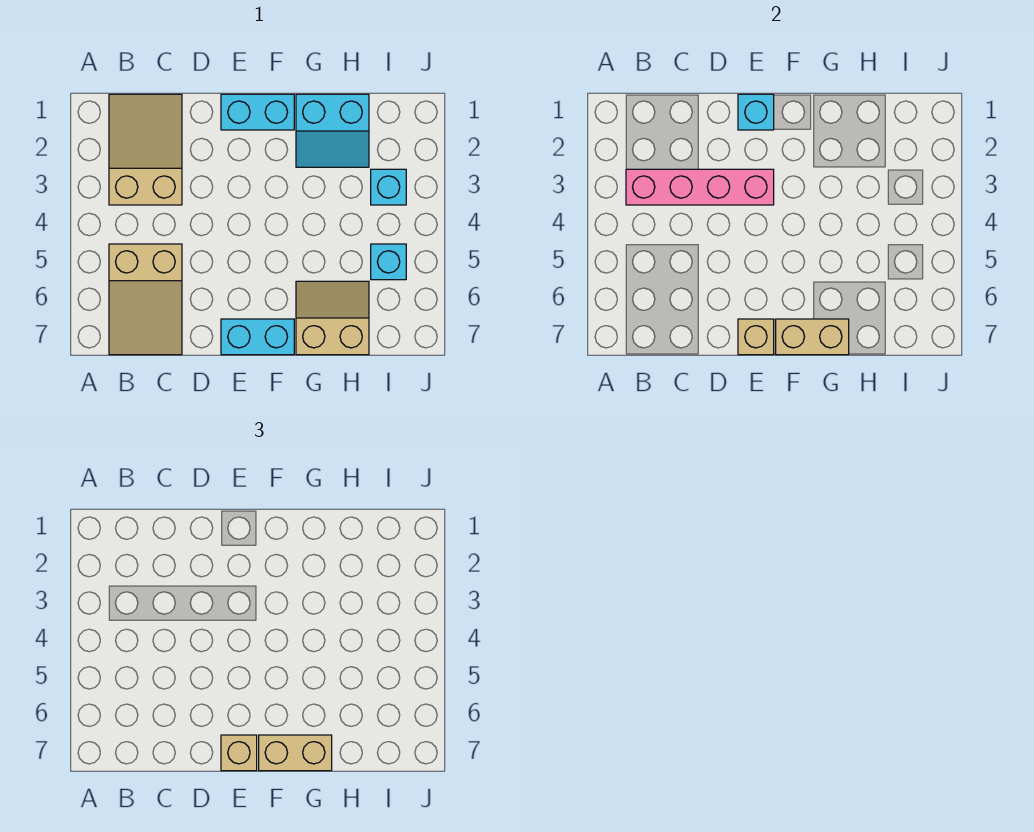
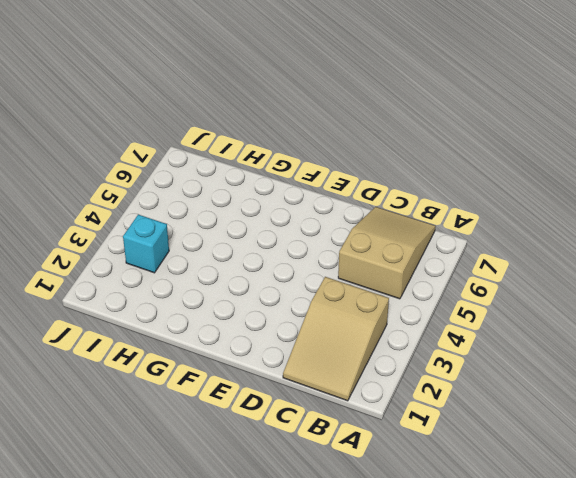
none -> cyan brick E1:F1 level 1
none -> cyan brick E7:F7 level 1
none -> cyan slope G1:H2 level 1 top 1

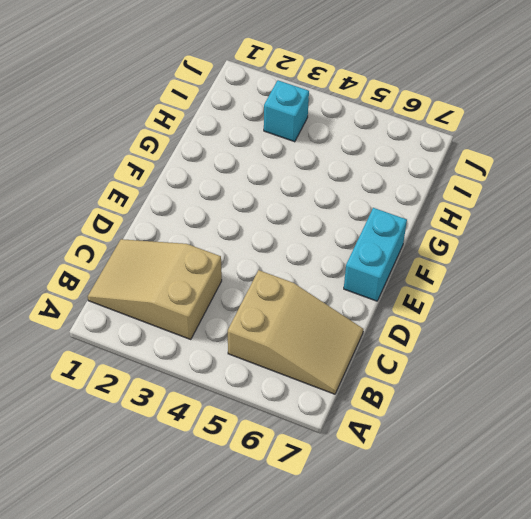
none -> cyan brick E1:F1 level 1
none -> cyan slope G1:H2 level 1 top 1
none -> tan slope G6:H7 level 1 top 7

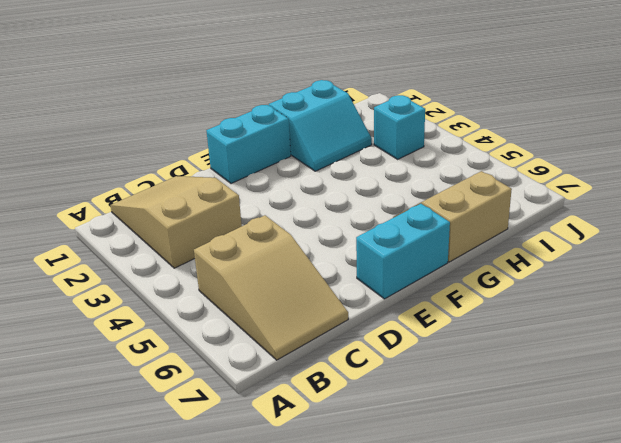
none -> cyan brick I5 level 1
none -> pink brick B3:E3 level 2
none -> cyan brick E1 level 2

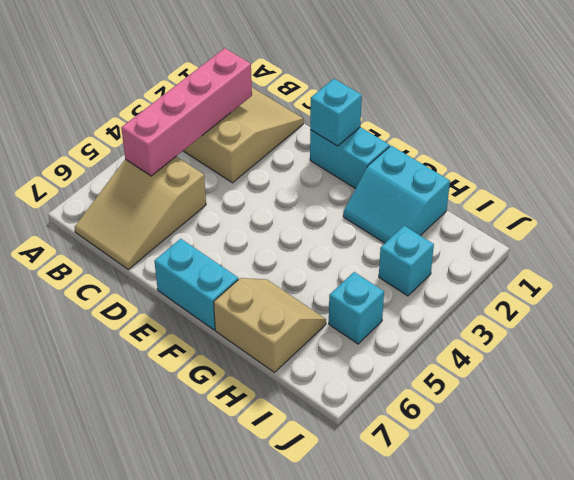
pink brick B2:B5 level 2 -> pink brick B3:E3 level 2
none -> tan brick E7 level 2
none -> tan brick F7:G7 level 2
none -> tan brick E7 level 3

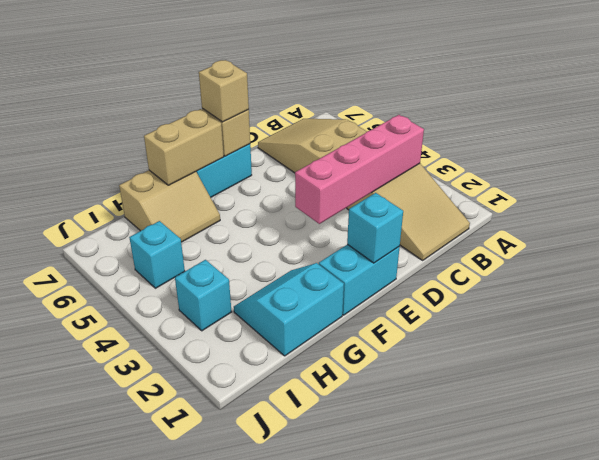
none -> tan brick F7:G7 level 3

